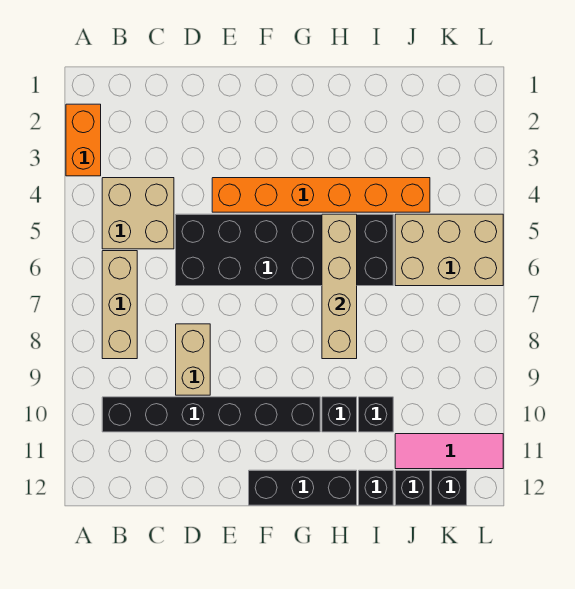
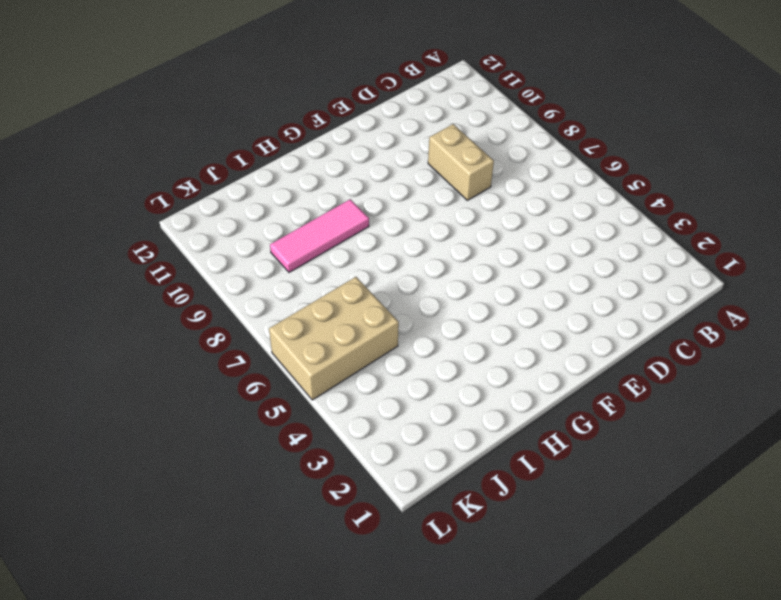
pink tile H9:J9 level 1 -> pink tile J11:L11 level 1
none -> orange brick A2:A3 level 1
none -> tan brick B4:C5 level 1
none -> tan brick B6:B8 level 1

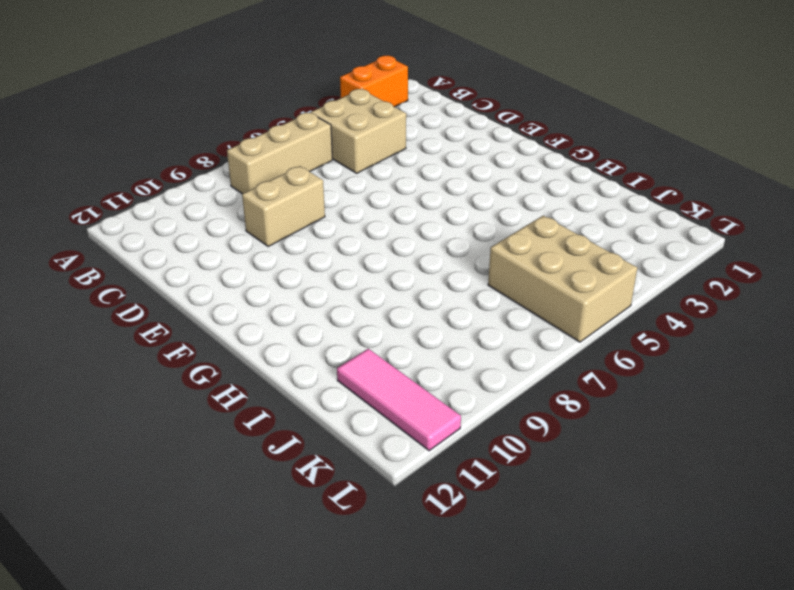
none -> black brick B10:G10 level 1
none -> black brick D5:I6 level 1
none -> orange brick E4:J4 level 1

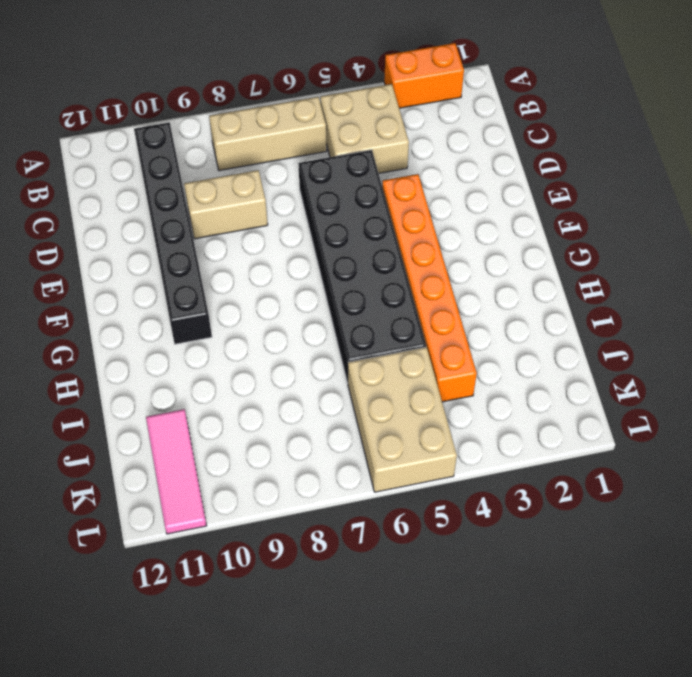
none -> black brick F12:H12 level 1
none -> black brick H10 level 1
none -> black brick I10 level 1

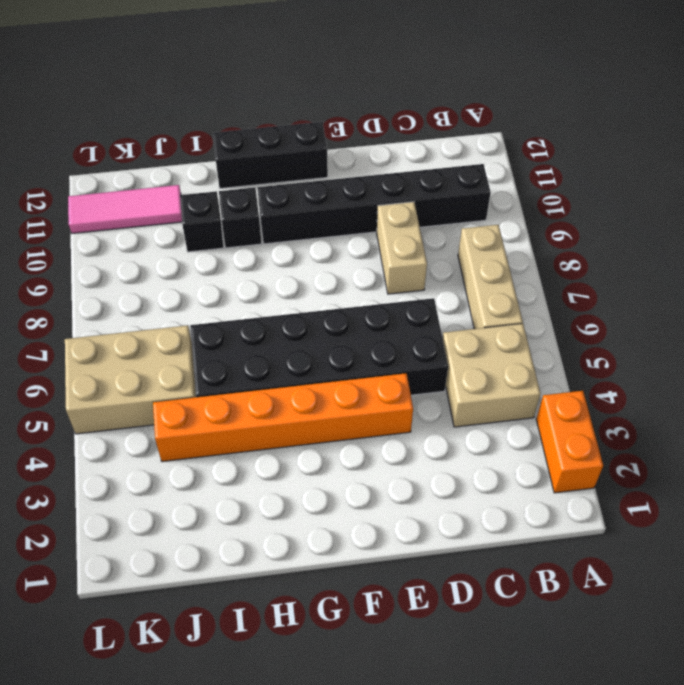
none -> black brick I12 level 1
none -> black brick J12 level 1
none -> black brick K12 level 1

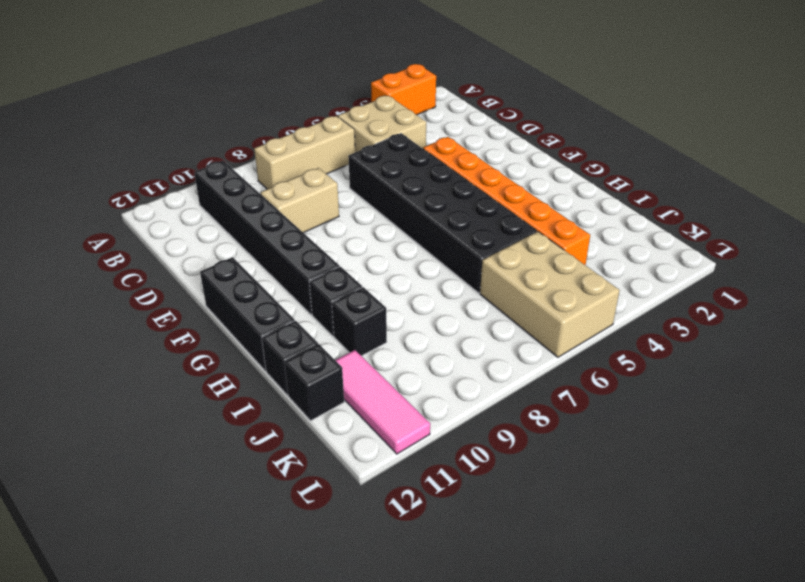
none -> black brick K12 level 1
none -> tan brick H5:H8 level 2

